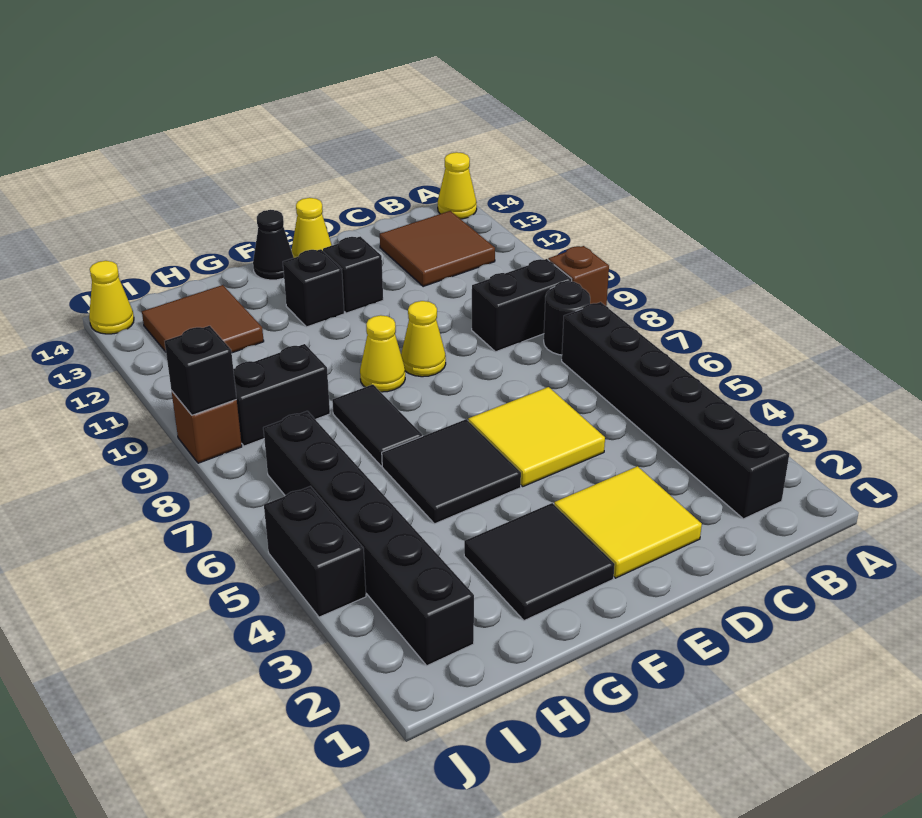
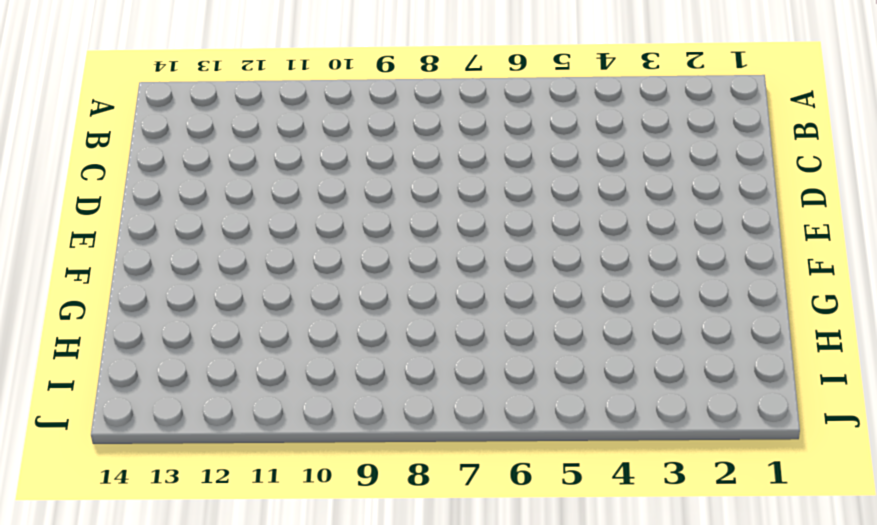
none -> brown brick A9 level 1
none -> yellow cone A14 level 1
none -> black brick B2:B7 level 1

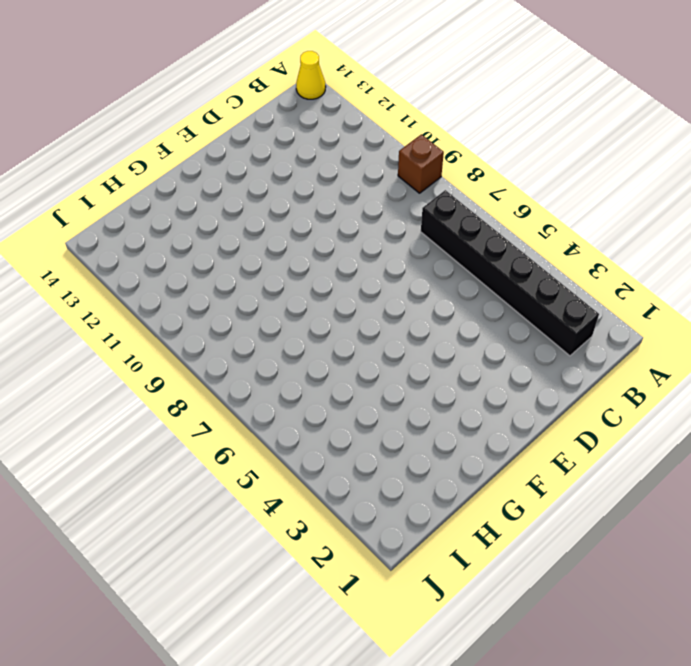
none -> black round brick B8 level 1
none -> black brick B9:C9 level 1
none -> brown tile B12:C13 level 1

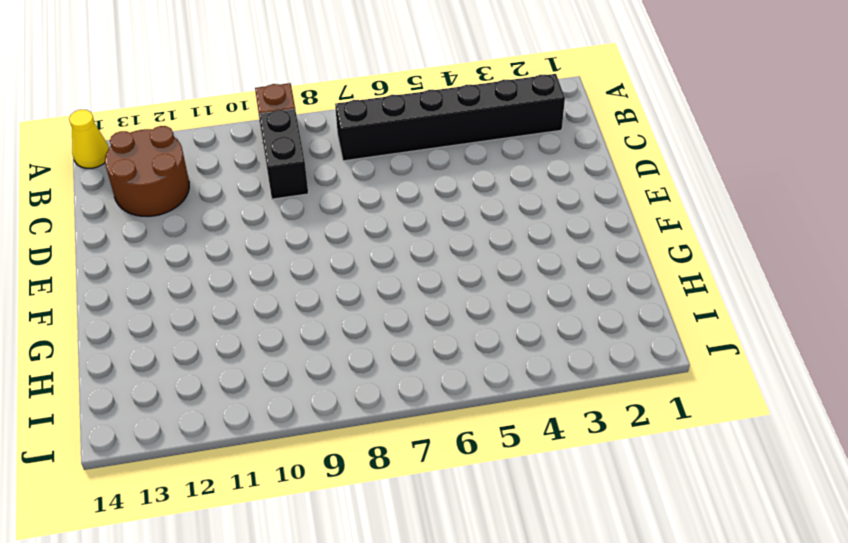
brown round brick B12:C13 level 1 -> brown tile B12:C13 level 1
none -> black round brick B8 level 1
none -> yellow tile D2:E3 level 1
none -> yellow tile D5:E6 level 1

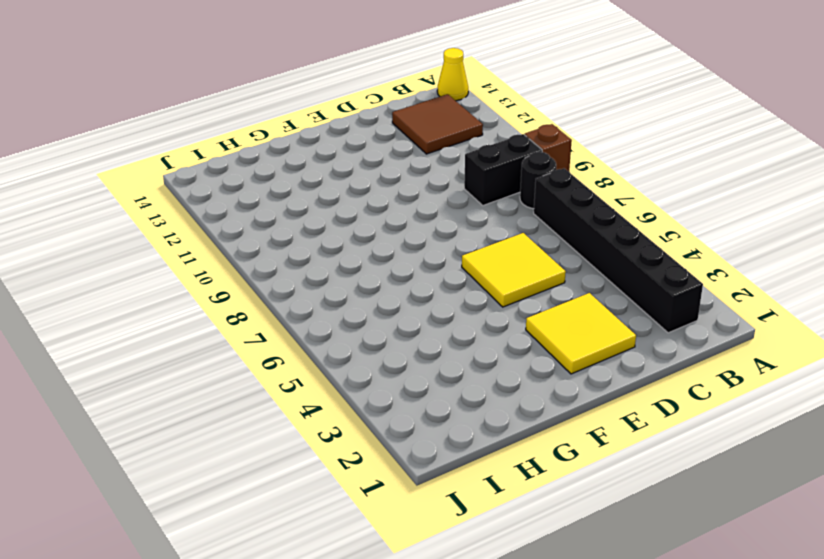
none -> yellow cone E9 level 1
none -> black brick E12 level 1
none -> yellow cone E14 level 1

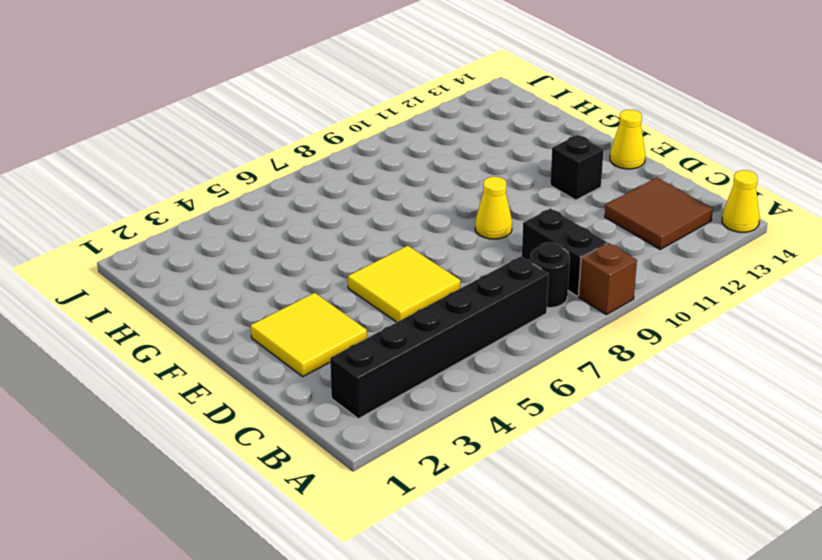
none -> black tile F2:G3 level 1
none -> black tile F5:G6 level 1
none -> yellow cone F9 level 1

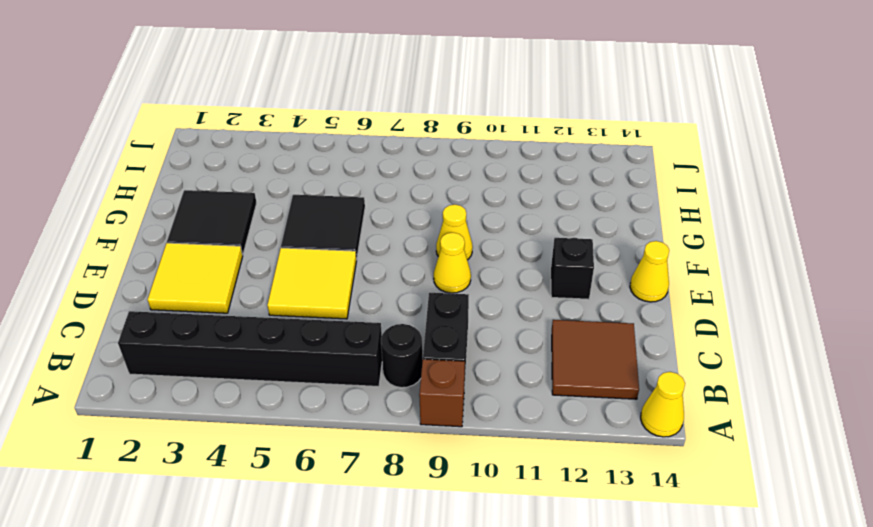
none -> black brick F12 level 1
none -> black cone F14 level 1
none -> black tile G7:G8 level 1

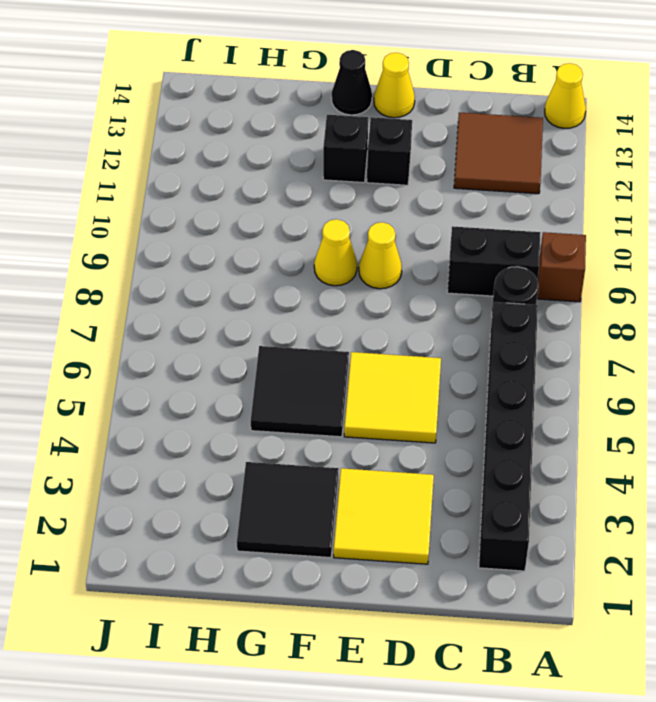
none -> black tile G7:G8 level 1
none -> black brick H9:I9 level 1
none -> brown tile H12:I13 level 1

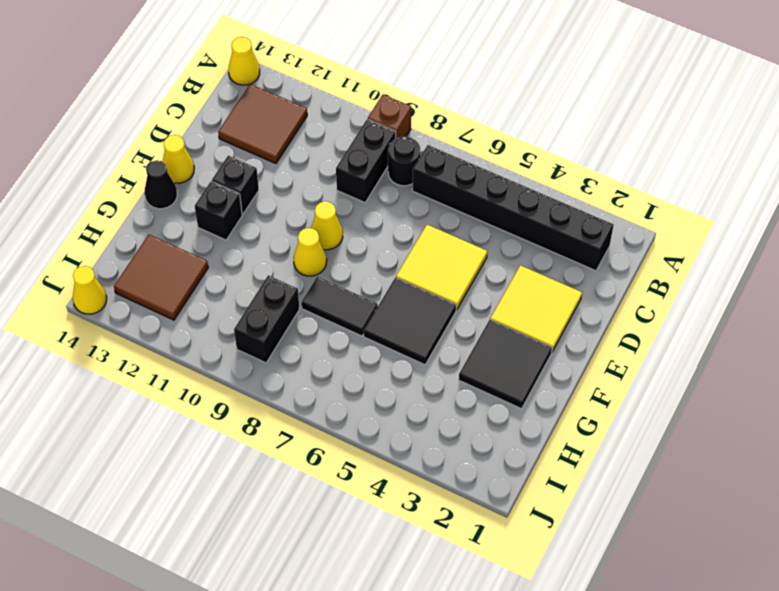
none -> black brick I2:I7 level 1
none -> black brick J4:J5 level 1
none -> brown brick J9 level 1

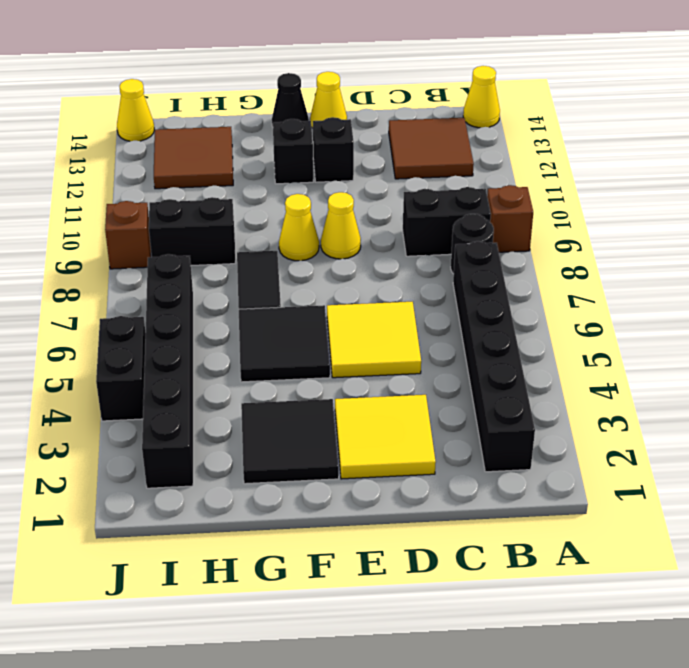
none -> black brick J9 level 2

